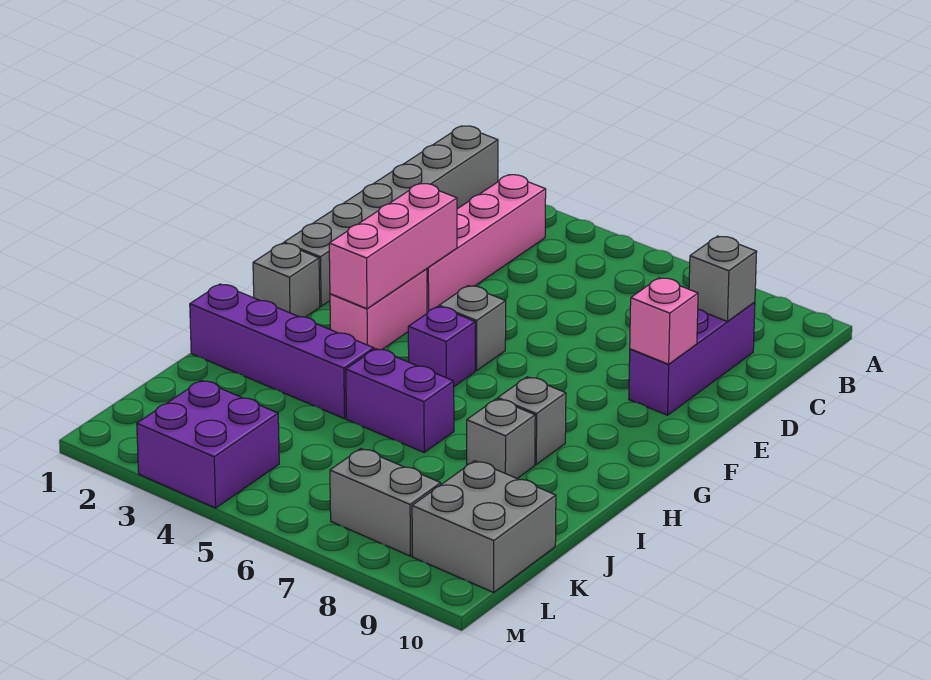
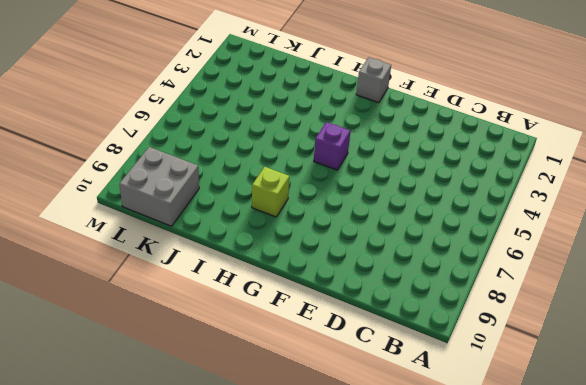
lime brick H8 level 1 -> grey brick H8 level 1
none -> grey brick A1:F1 level 1
none -> pink brick B3:E3 level 1
none -> purple brick C9:E9 level 1

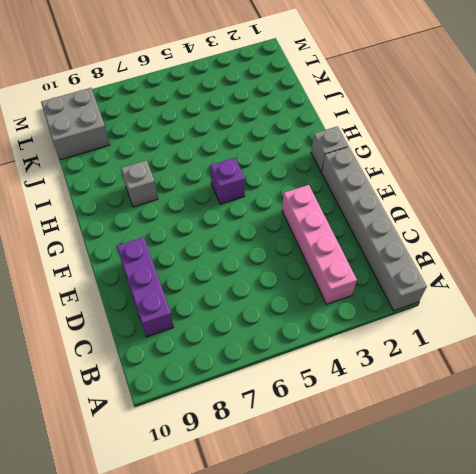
none -> pink brick F3:G3 level 1
none -> grey brick F5 level 1
none -> purple brick I1:I4 level 1

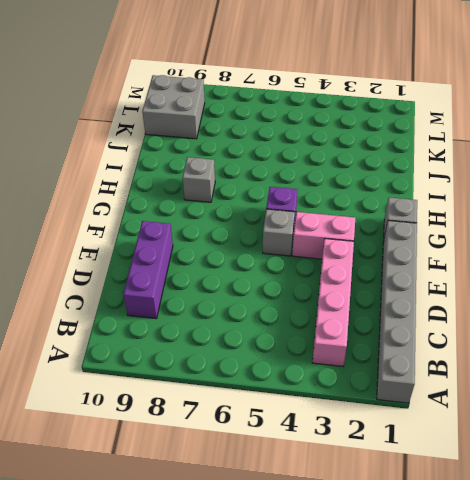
pink brick F3:F4 level 1 -> pink brick F3:G3 level 1
none -> purple brick I1:I4 level 1
none -> purple brick I5:I6 level 1
none -> grey brick I8 level 1

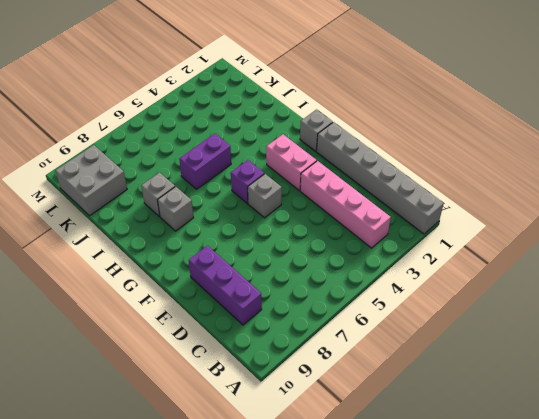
none -> purple brick I1:I4 level 1
none -> purple brick L3:M4 level 1
none -> grey brick L7:L8 level 1

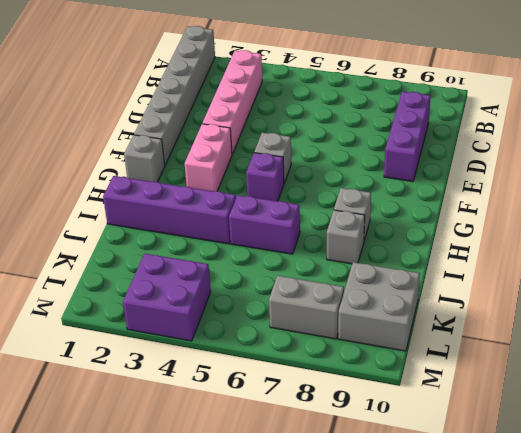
none -> grey brick C9 level 2
none -> pink brick E3:G3 level 2
none -> pink brick E9 level 2

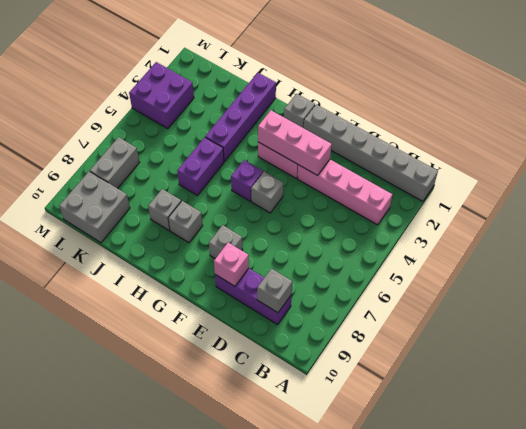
grey brick F8 level 1 -> none

